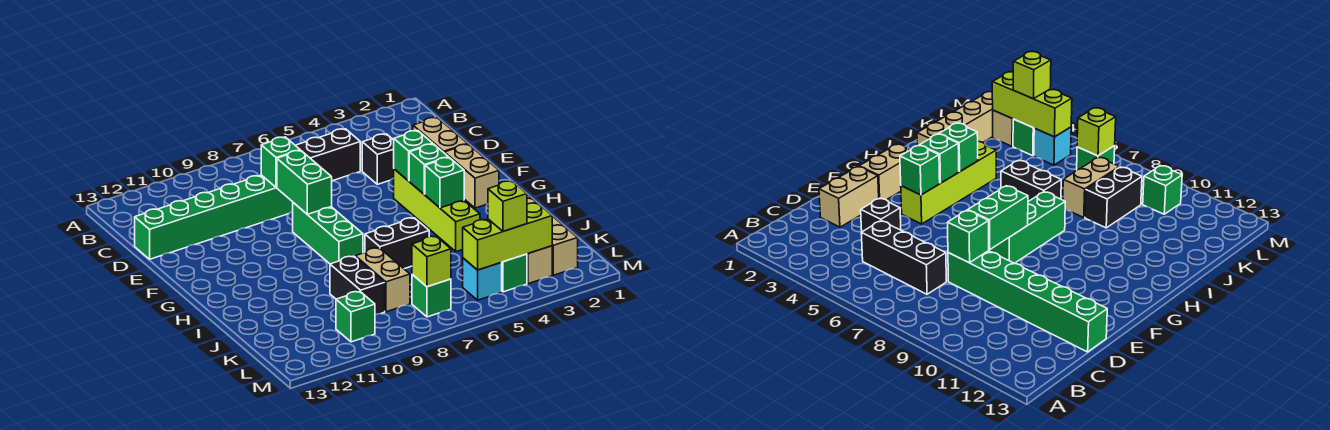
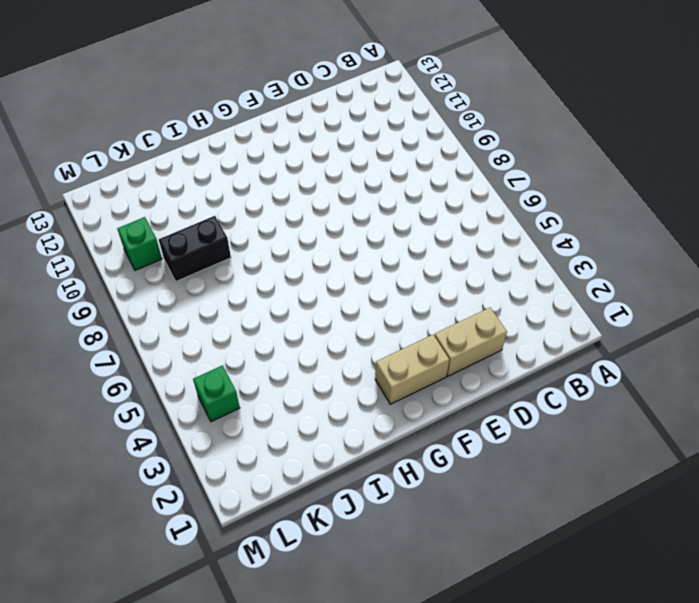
none -> black brick C5:C7 level 1
none -> black brick D4 level 1
none -> green brick D8:D13 level 1

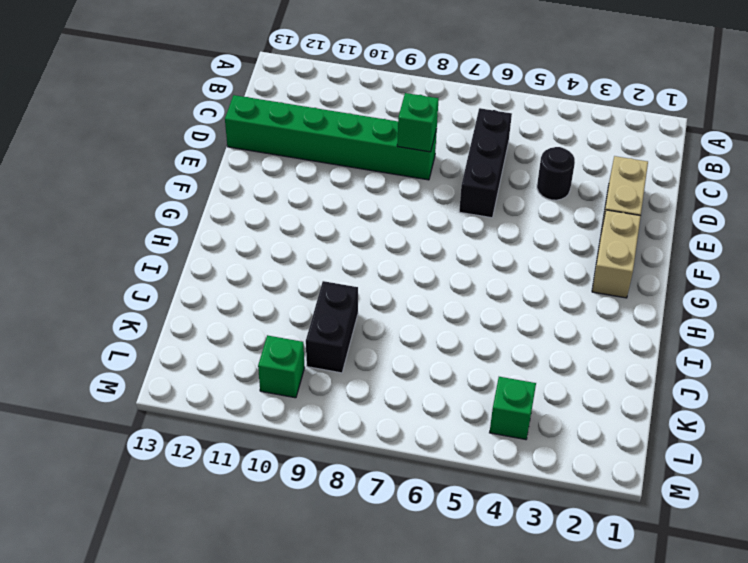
black brick C6:E6 level 1 -> black brick C5:C7 level 1
black round brick D4 level 1 -> black brick D4 level 1
none -> lime brick F4:I4 level 1
none -> green brick F8:H8 level 1
none -> tan brick I2:L2 level 1

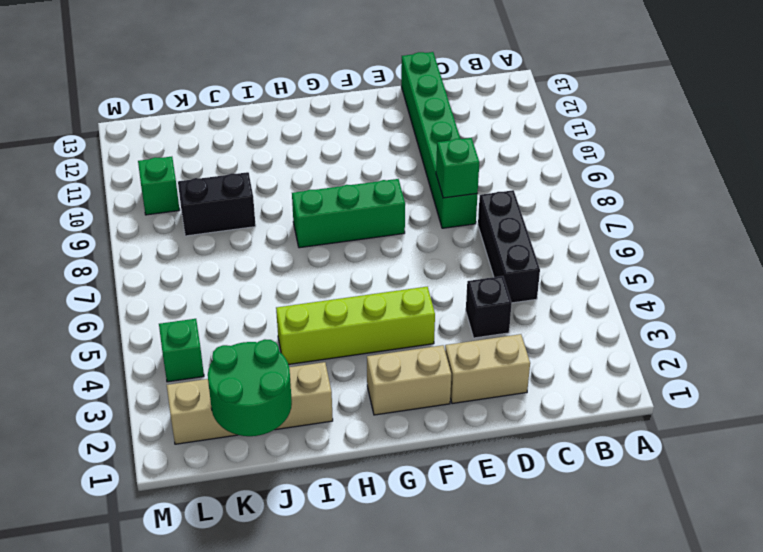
green round brick J1:K2 level 2 -> none
none -> black brick I6:I7 level 1
none -> tan brick J8:K8 level 1
none -> tan brick L3 level 1

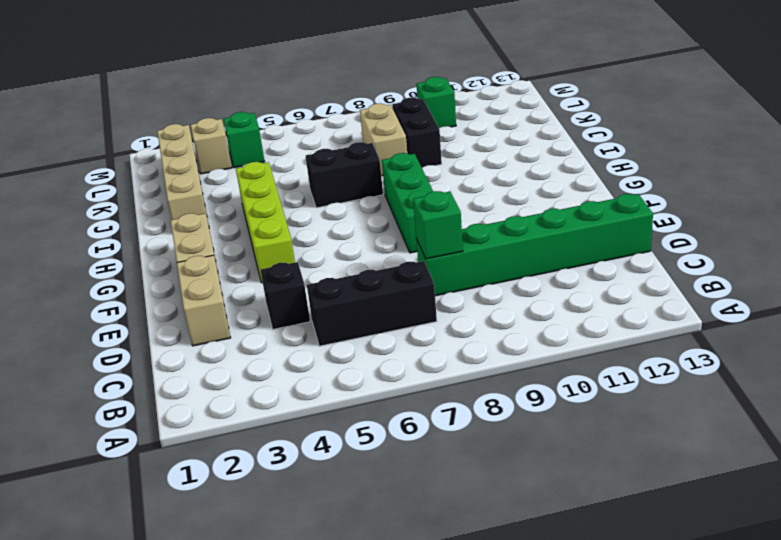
none -> cyan brick L5 level 1
none -> green brick L7 level 1
none -> green brick E8:F8 level 2

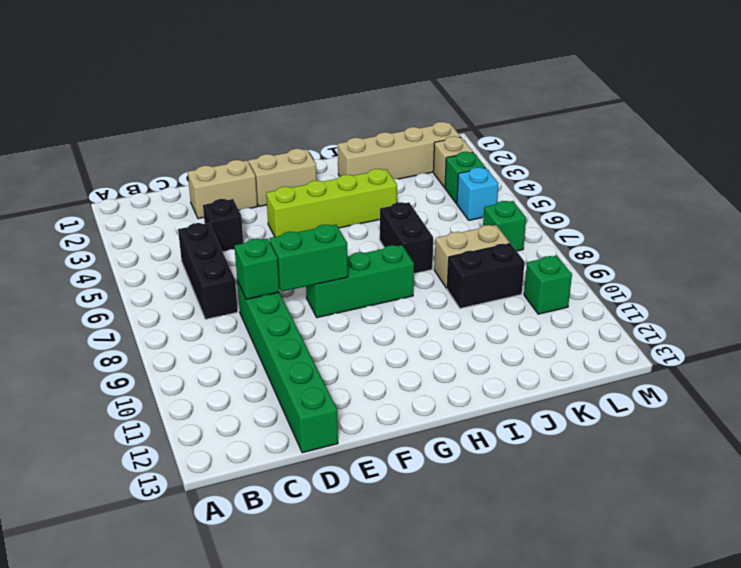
none -> green brick F4 level 2
none -> green brick G4 level 2
none -> green brick H4 level 2

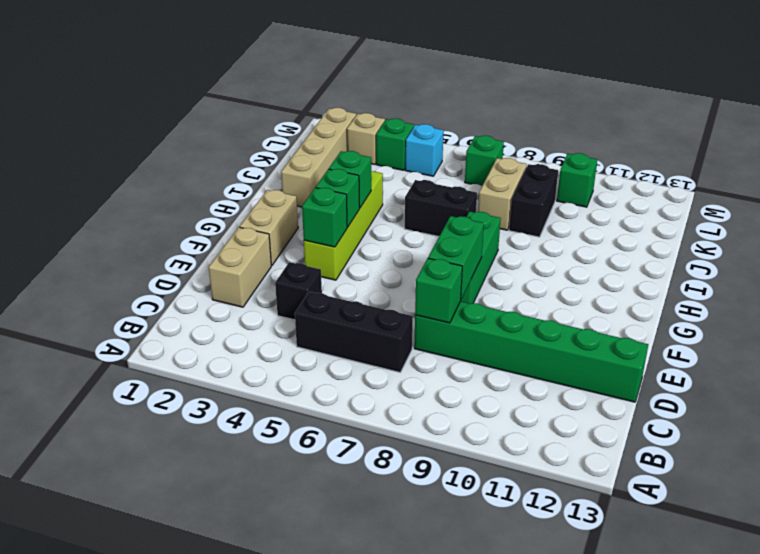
none -> lime brick L3:L5 level 2
none -> lime brick L7 level 2
none -> lime brick L4 level 3

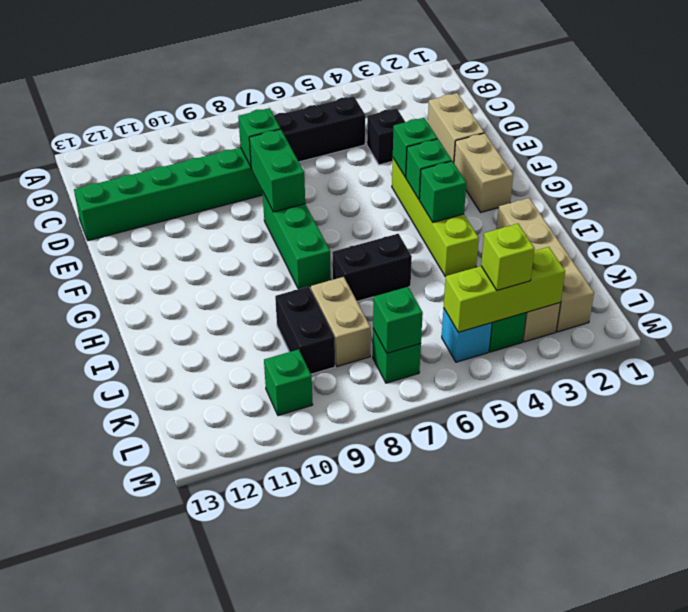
green brick L7 level 2 -> lime brick L7 level 2

